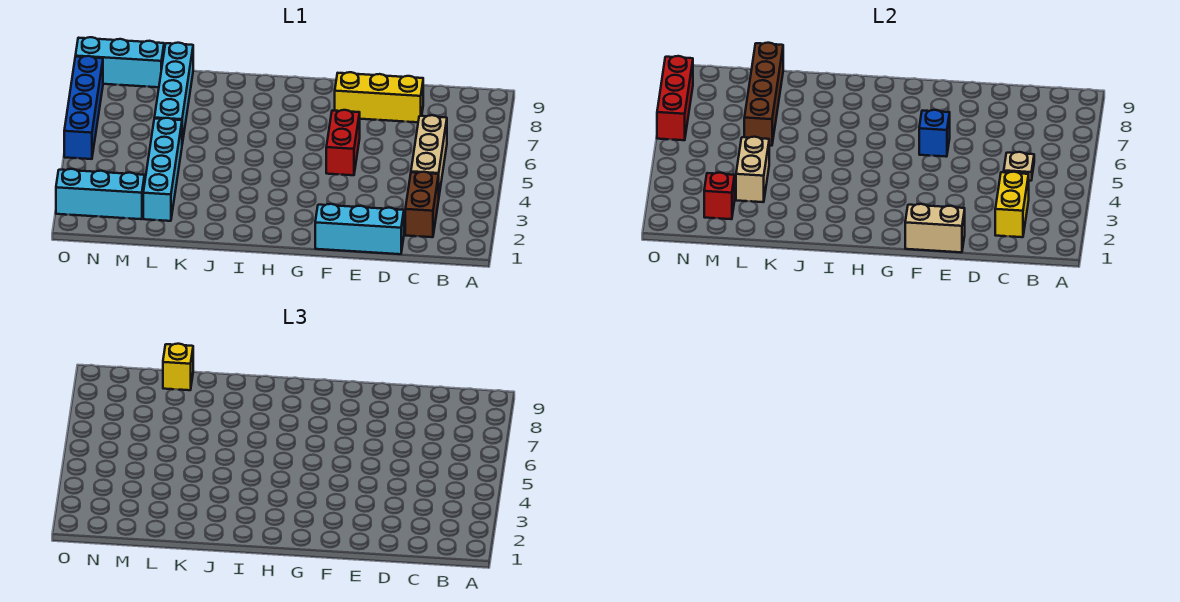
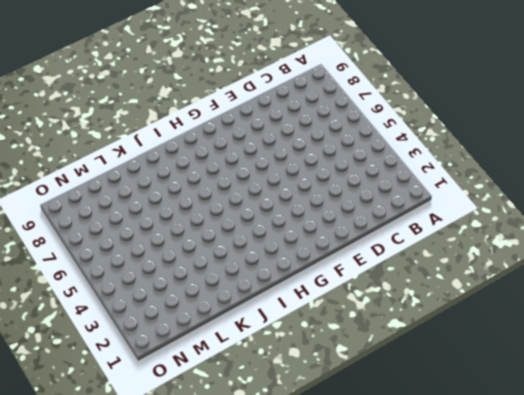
none -> brown brick C2:C3 level 1
none -> tan brick C4:C6 level 1
none -> cyan brick D1:F1 level 1

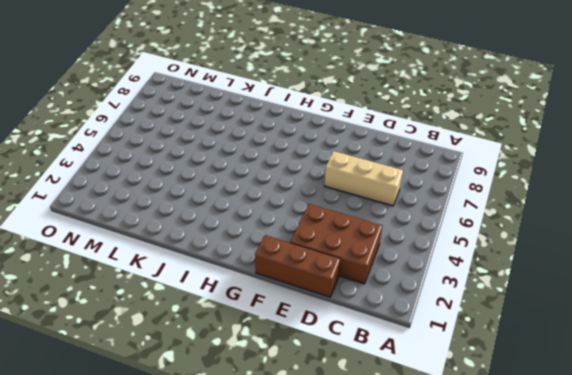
brown brick C2:E3 level 1 -> brown brick C2:C3 level 1
tan brick C6:E6 level 1 -> tan brick C4:C6 level 1
brown brick D1:F1 level 1 -> cyan brick D1:F1 level 1
none -> yellow brick D8:F8 level 1
none -> red brick F5:F6 level 1
none -> cyan brick L2:L5 level 1

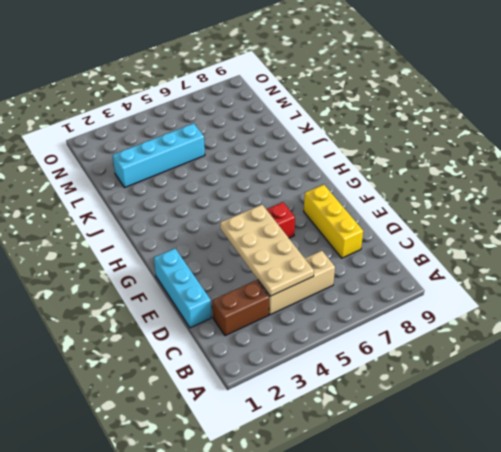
tan plate C4:F5 level 2 -> tan plate C5 level 2
none -> cyan brick L6:L9 level 1
none -> cyan brick M2:O2 level 1
none -> cyan brick M9:O9 level 1

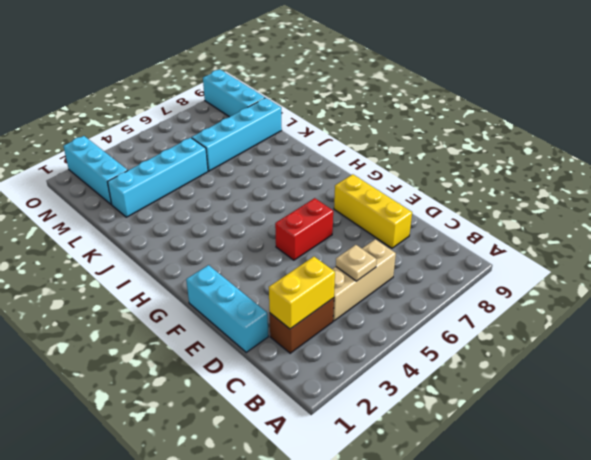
none -> blue brick O5:O8 level 1
none -> tan brick E1:F1 level 2
none -> blue brick F6 level 2

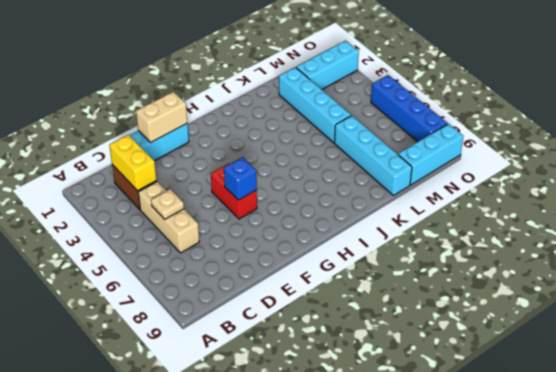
none -> yellow brick D8:F8 level 1
none -> tan brick L3:L4 level 2
none -> brown brick L6:L9 level 2

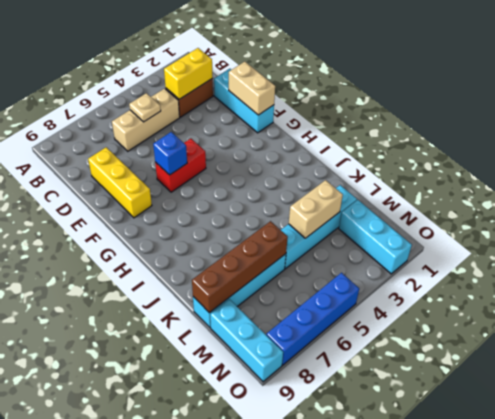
none -> red brick M2 level 2
none -> red brick O6:O8 level 2
none -> yellow brick L9 level 3

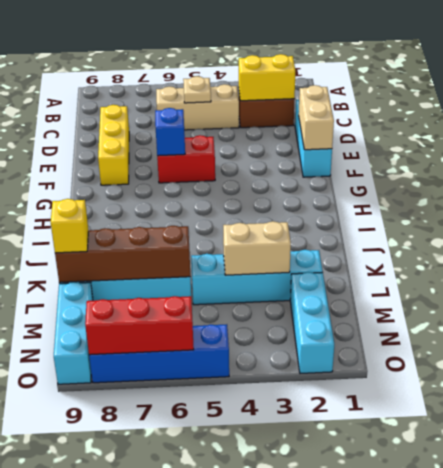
none -> red brick M2 level 2

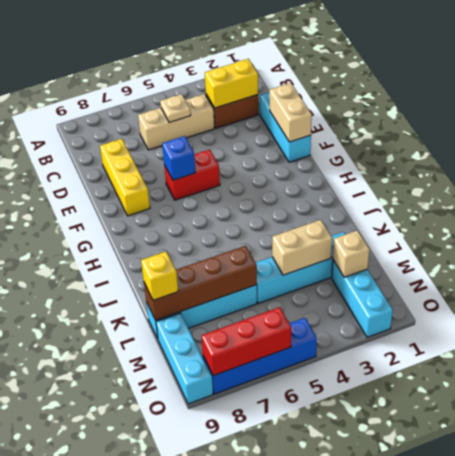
tan brick M2 level 2 -> red brick M2 level 2

